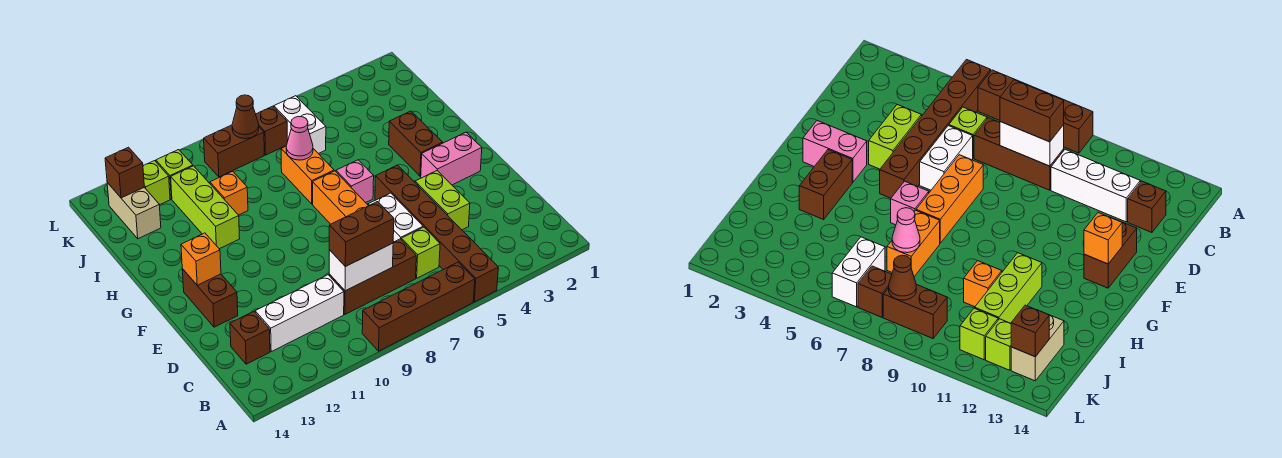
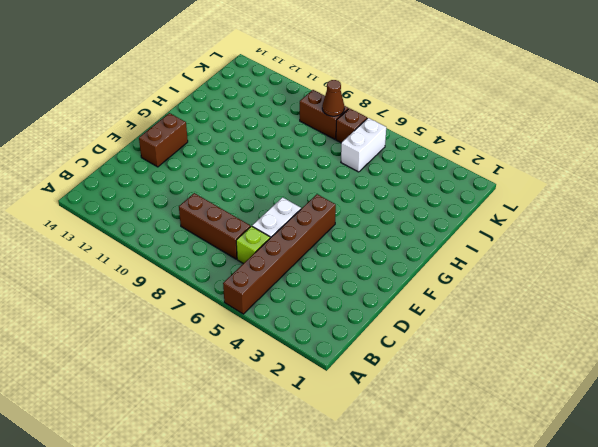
none -> brown brick A6:A9 level 1
none -> white brick C10:C12 level 1
none -> brown brick C13 level 1

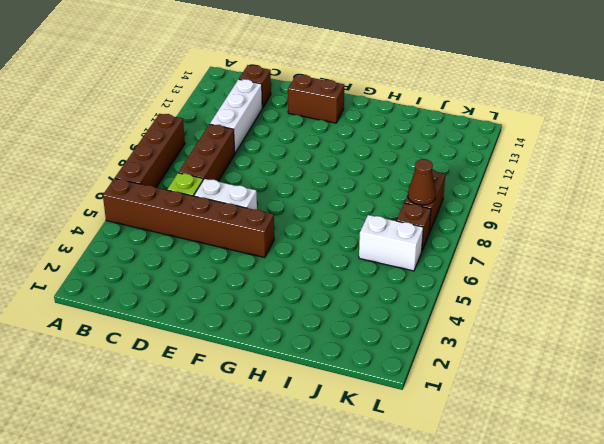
none -> lime brick D4:E4 level 1
none -> orange brick E7:G7 level 1
none -> pink brick F2:F3 level 1

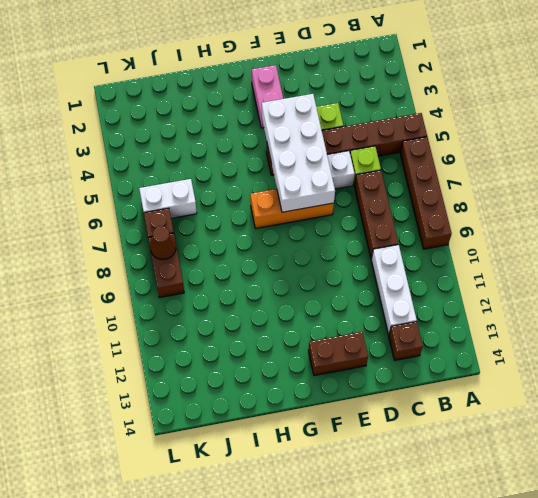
white brick E4:F7 level 2 -> none
none -> brown brick G3:H3 level 1
none -> pink brick G6 level 1
none -> orange brick H7:I7 level 1

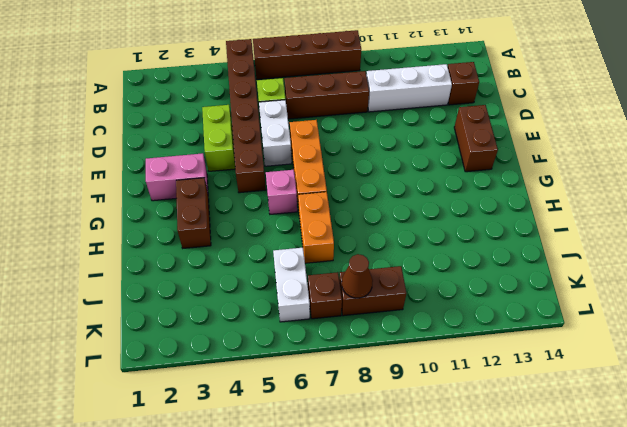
none -> lime brick H11:J11 level 1
none -> orange brick I10 level 1
none -> tan brick J13:K13 level 1

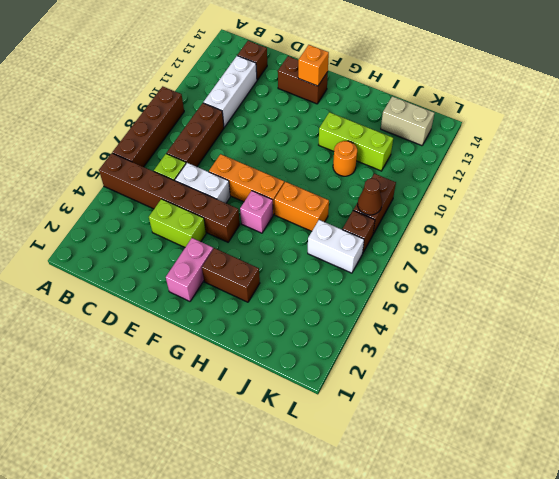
orange round brick I10 level 1 -> orange brick I10 level 1
none -> lime brick K11 level 1
none -> lime brick K12 level 1
none -> white brick C8:C9 level 2

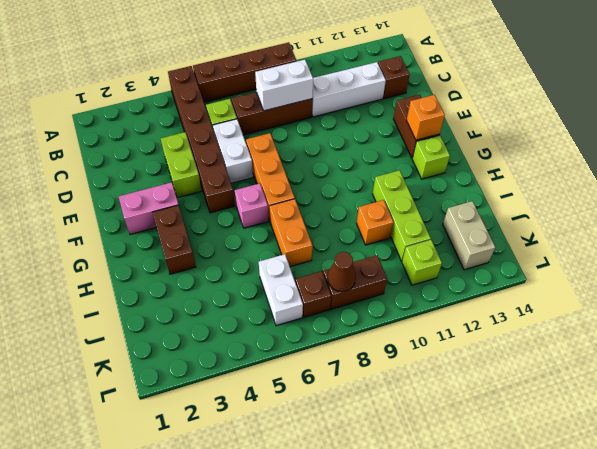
lime brick G13 level 1 -> lime brick K12 level 1
none -> pink cone I7 level 2
none -> brown brick K13 level 2
none -> brown brick C8:C9 level 3

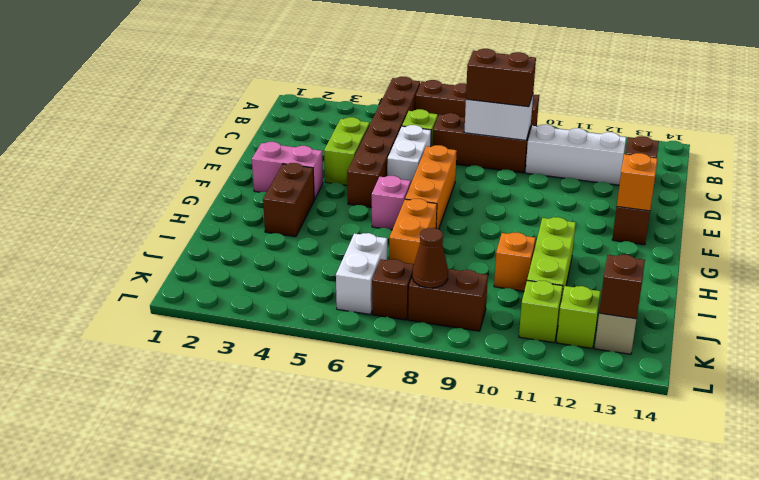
none -> pink cone I7 level 2

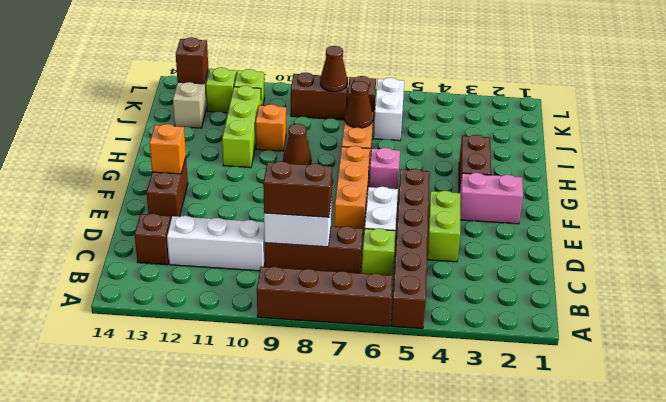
brown cone H9 level 1 -> none
brown cone I7 level 2 -> pink cone I7 level 2

